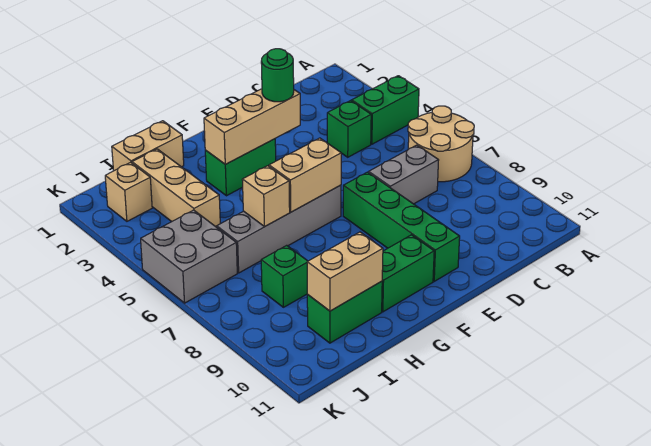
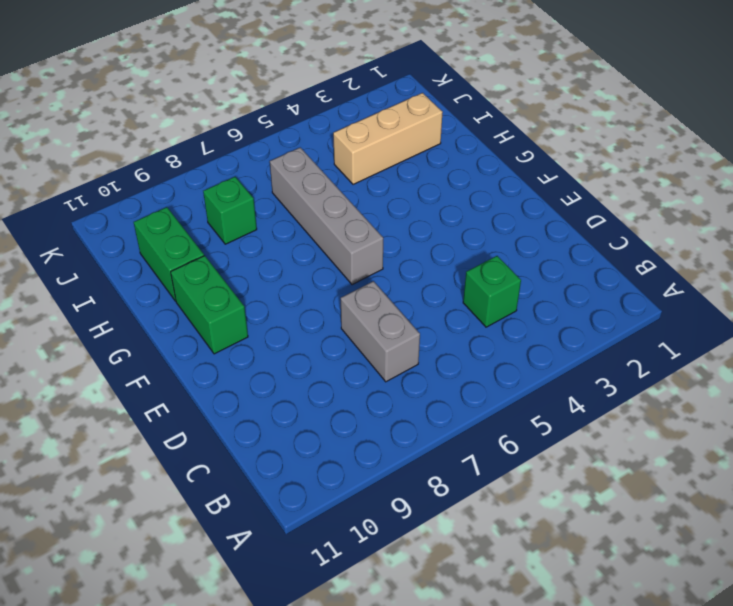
none -> green brick A4:B4 level 1
none -> tan round brick A6:B7 level 1
none -> green brick E7:E10 level 1

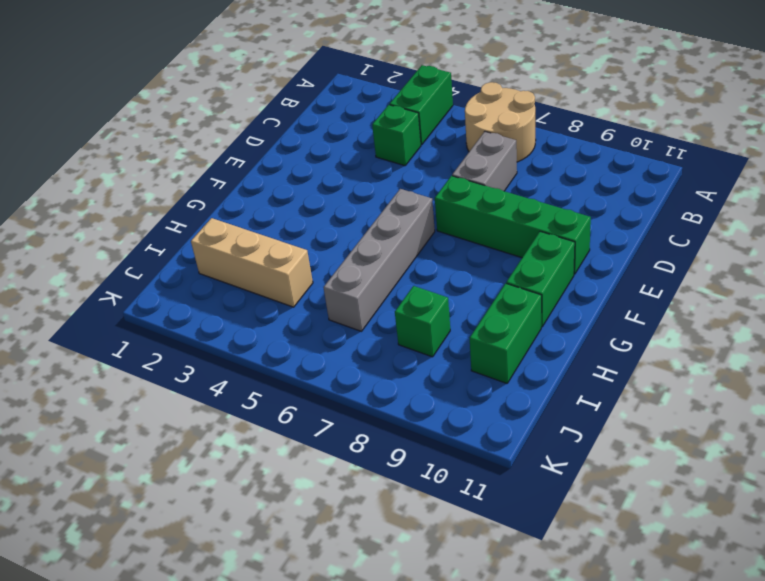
none -> green brick F3:G3 level 1
none -> tan brick H1:I1 level 1
none -> tan brick J2 level 1

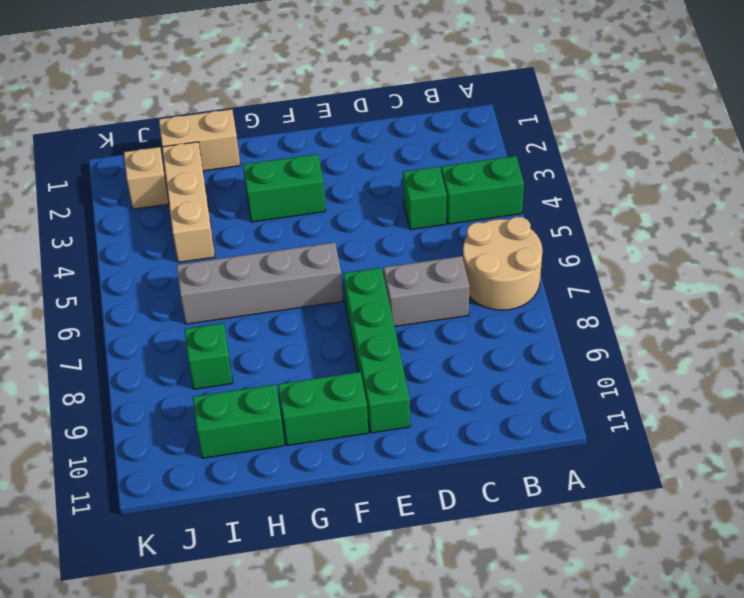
none -> grey brick J5:K6 level 1
none -> tan brick E3:G3 level 2
none -> tan brick F6:G6 level 2

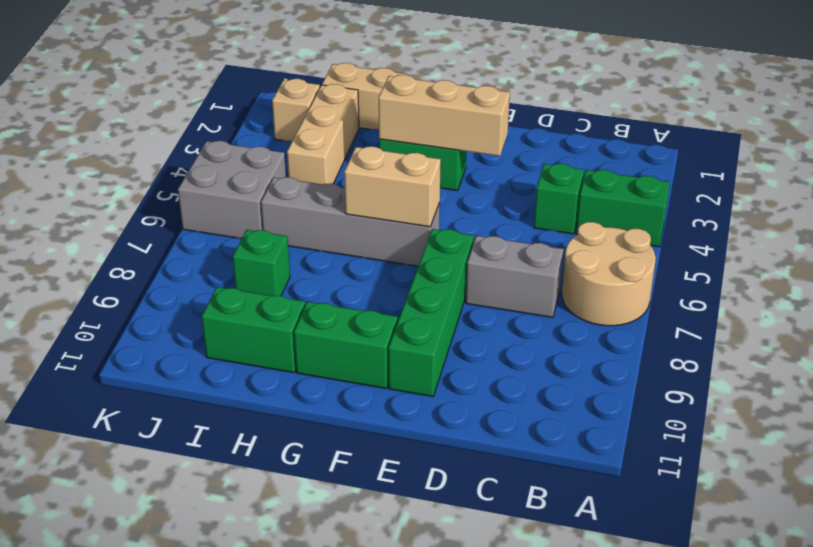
none -> tan brick H6 level 2
none -> tan brick H10:I10 level 2
none -> green round brick E3 level 3

